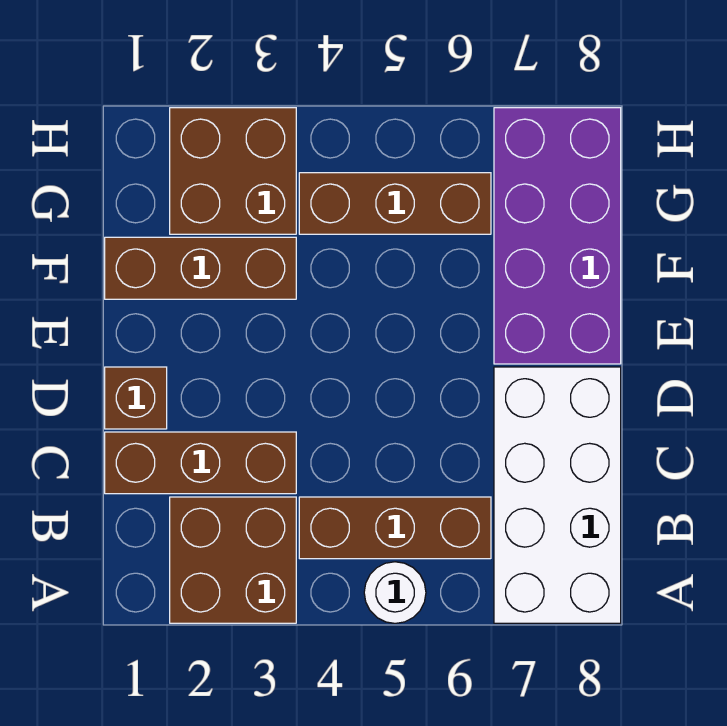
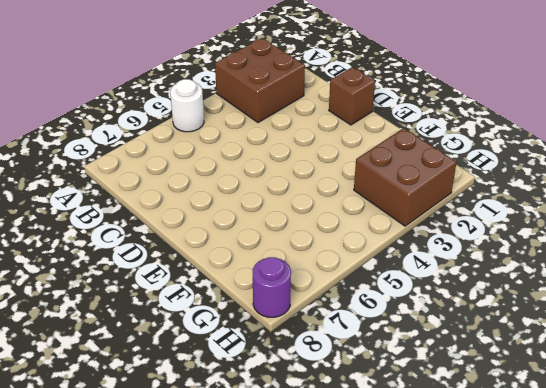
purple round brick H8 level 1 -> purple brick E7:H8 level 1
none -> white brick A7:D8 level 1
none -> brown brick B4:B6 level 1

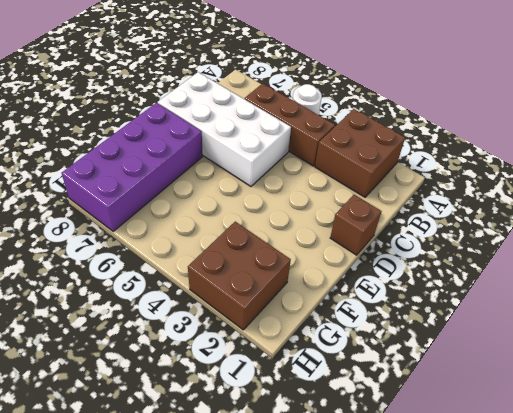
white brick C5:D8 level 1 -> white brick A7:D8 level 1
none -> brown brick C1:C3 level 1
none -> brown brick F1:F3 level 1

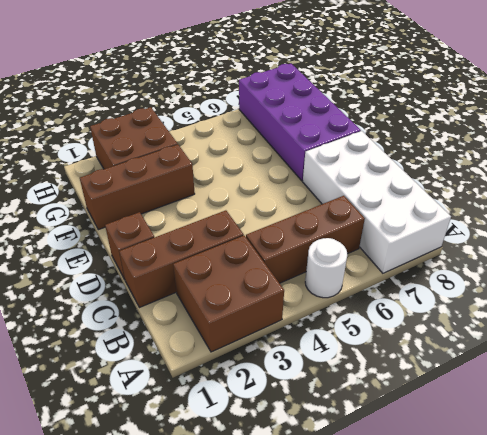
none -> brown brick G4:G6 level 1

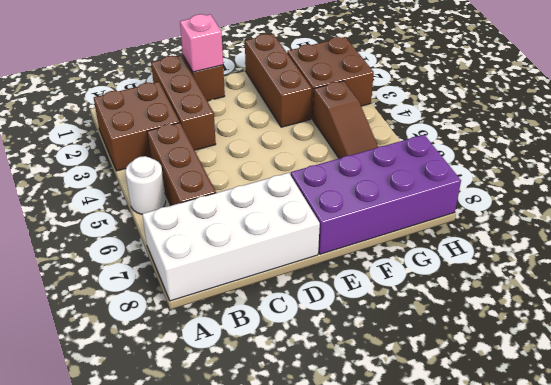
pink brick D1 level 2 -> none
brown slope G4:G6 level 1 top 4 -> brown brick G4:G6 level 1

